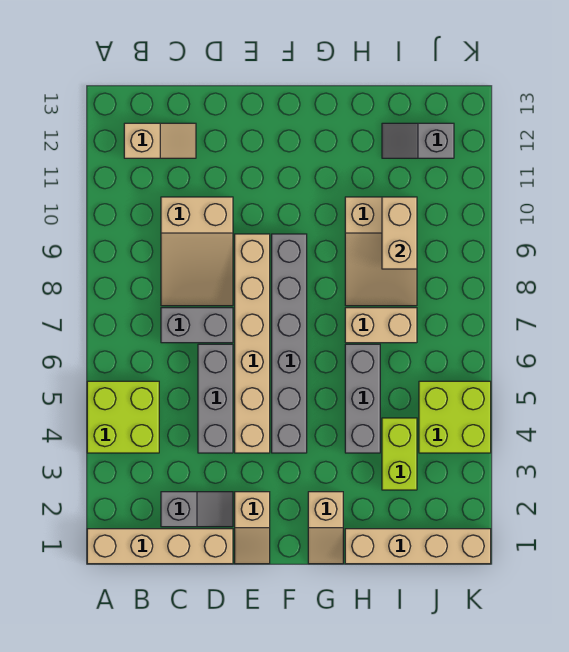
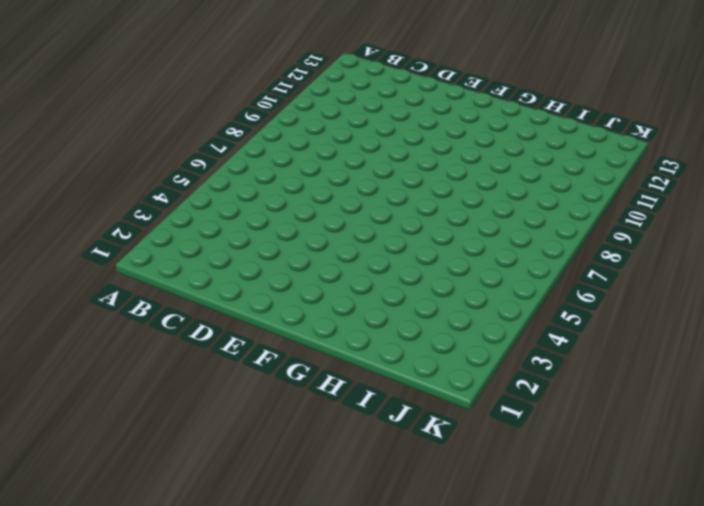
none -> tan brick A1:D1 level 1
none -> lime brick A4:B5 level 1
none -> tan slope B12:C12 level 1 top B

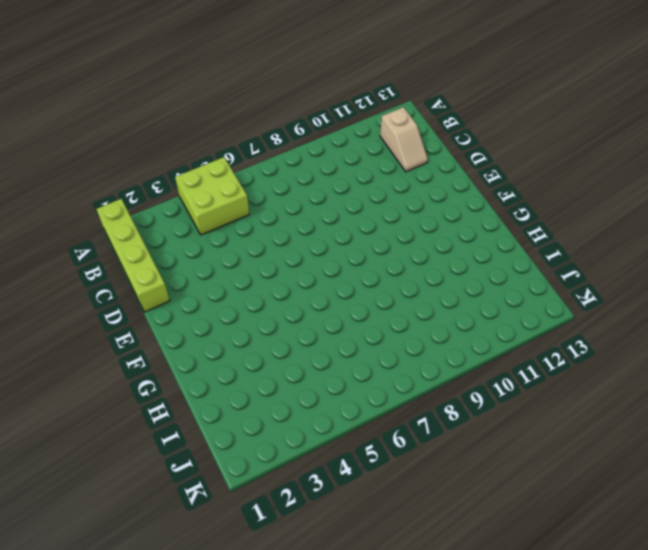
lime brick A1:D1 level 1 -> tan brick A1:D1 level 1
none -> grey slope C2:D2 level 1 top C
none -> grey brick C7:D7 level 1
none -> tan slope C8:D10 level 1 top 10

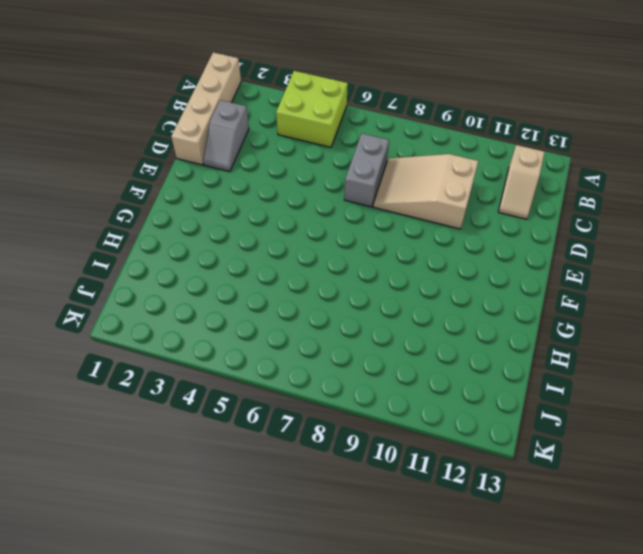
none -> grey brick D4:D6 level 1
none -> tan slope E1:E2 level 1 top 2
none -> tan brick E4:E9 level 1

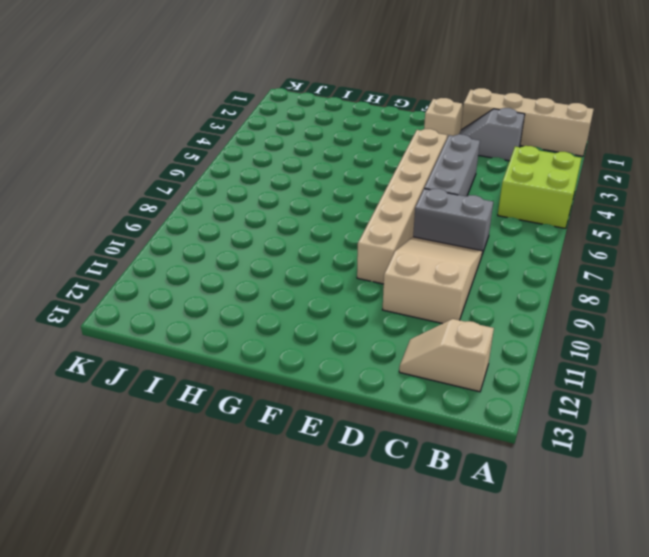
none -> grey brick F4:F9 level 1
none -> tan slope G1:G2 level 1 top 2
none -> tan brick H1:K1 level 1

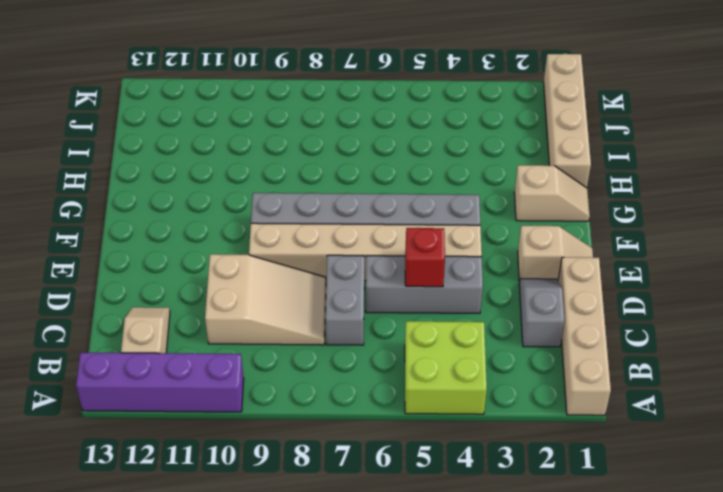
purple brick A10:A13 level 1 -> none
red brick D5 level 2 -> none
none -> grey brick H4:H6 level 1
none -> tan brick H7:I7 level 1
none -> tan slope H8:I10 level 1 top 10

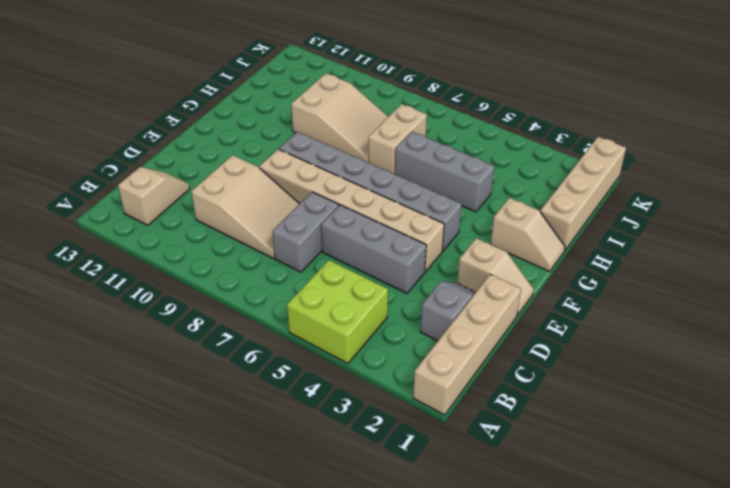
none -> lime brick I3:I4 level 1
none -> grey slope I12:J12 level 1 top J
none -> lime brick J4:K5 level 1

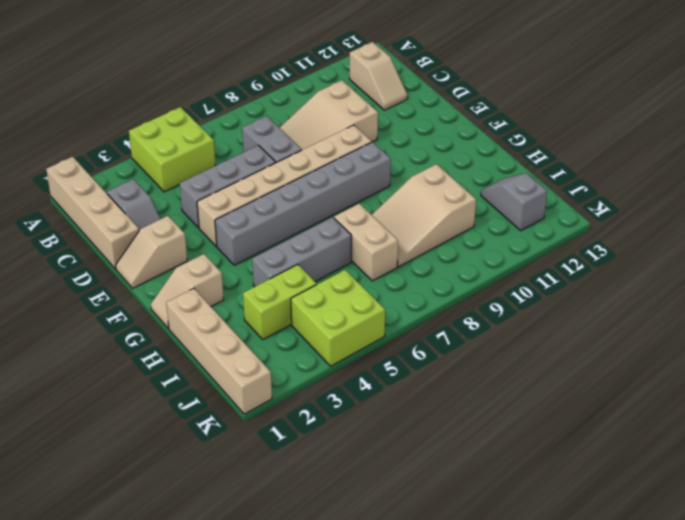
none -> tan brick I9:I10 level 2

